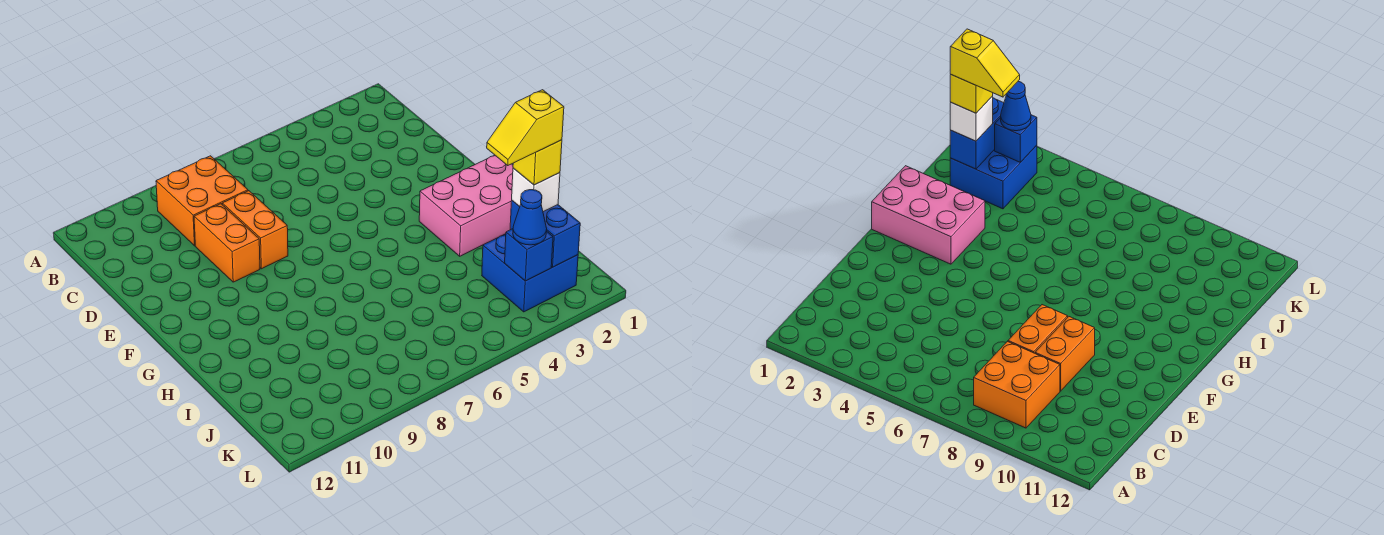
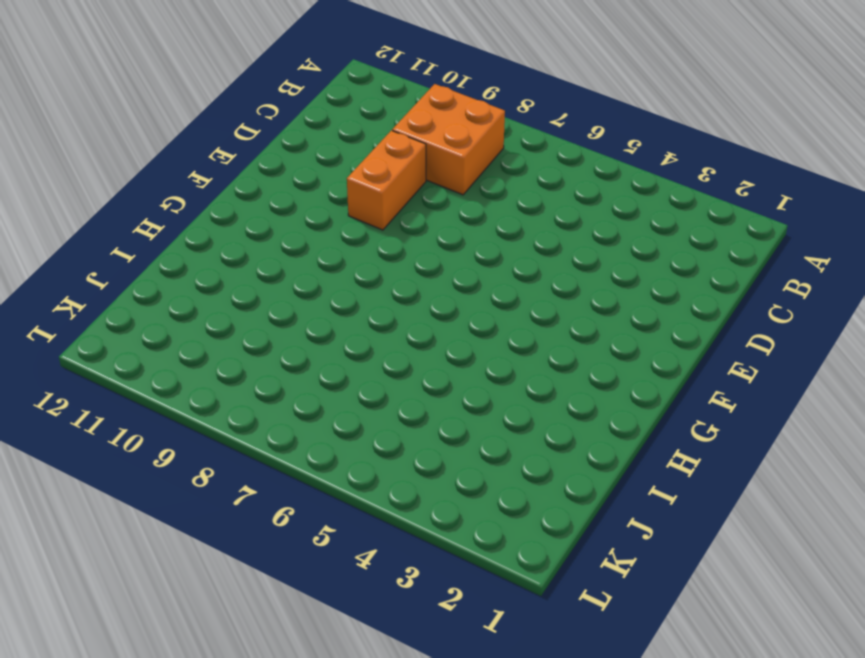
none -> orange brick D8:E8 level 1
none -> pink brick G1:H3 level 1

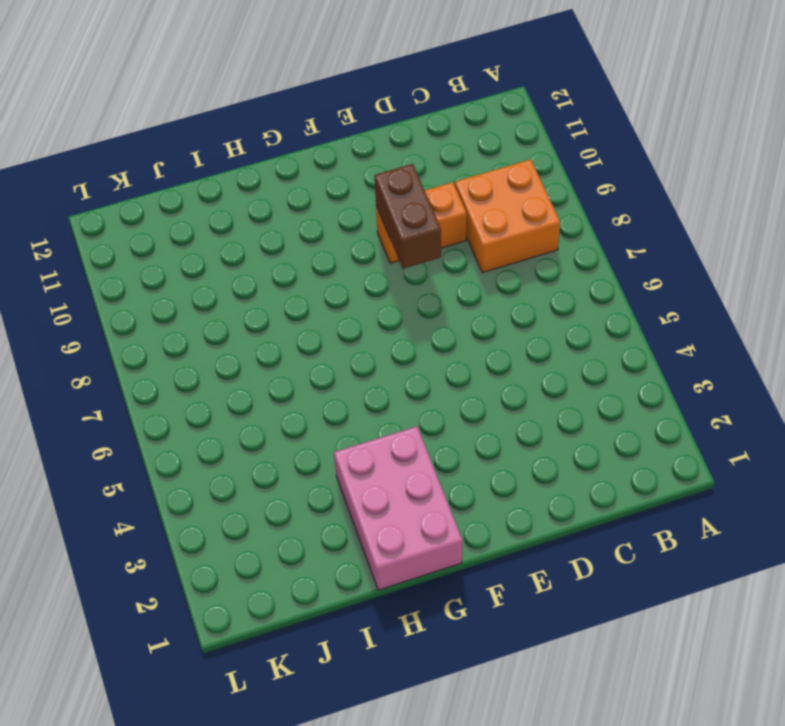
brown brick E8:E9 level 2 -> none
none -> orange brick D8:E8 level 1
none -> blue brick J2:K3 level 1

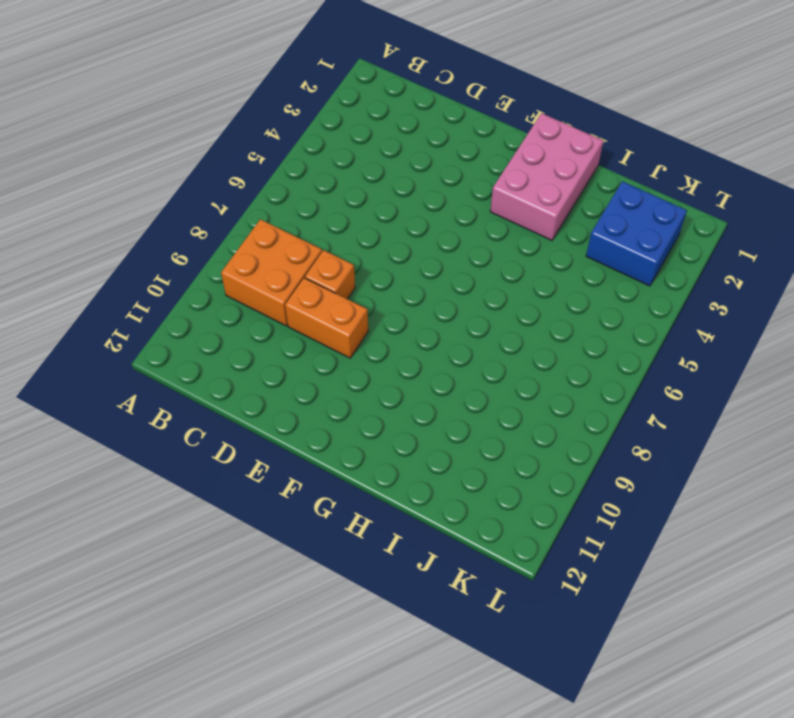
orange brick D8 level 1 -> orange brick D8:E8 level 1
none -> blue brick J2:K2 level 2
none -> blue brick K3 level 2

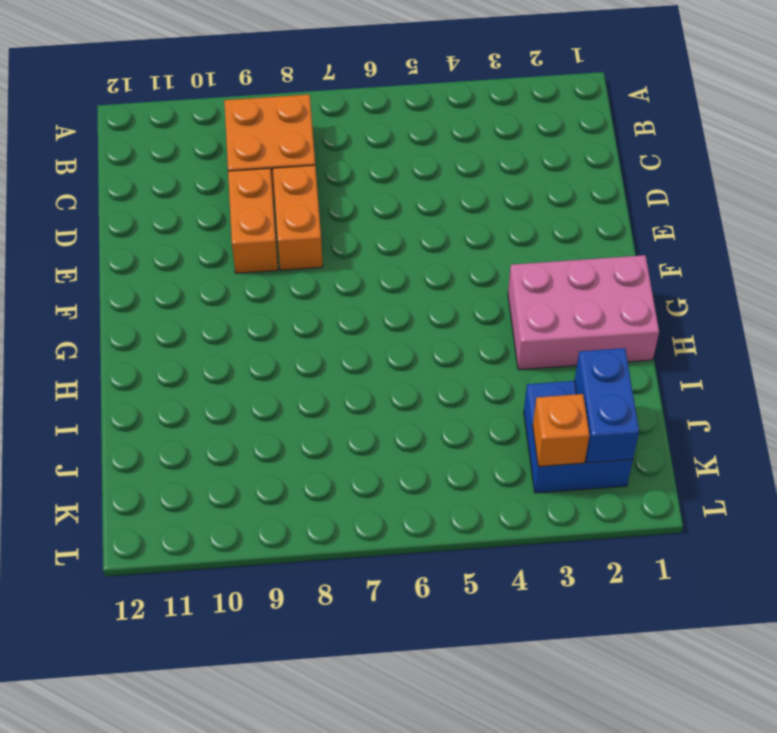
orange brick K3 level 2 -> blue brick K3 level 2
none -> white brick J2 level 3
none -> blue cone K3 level 3

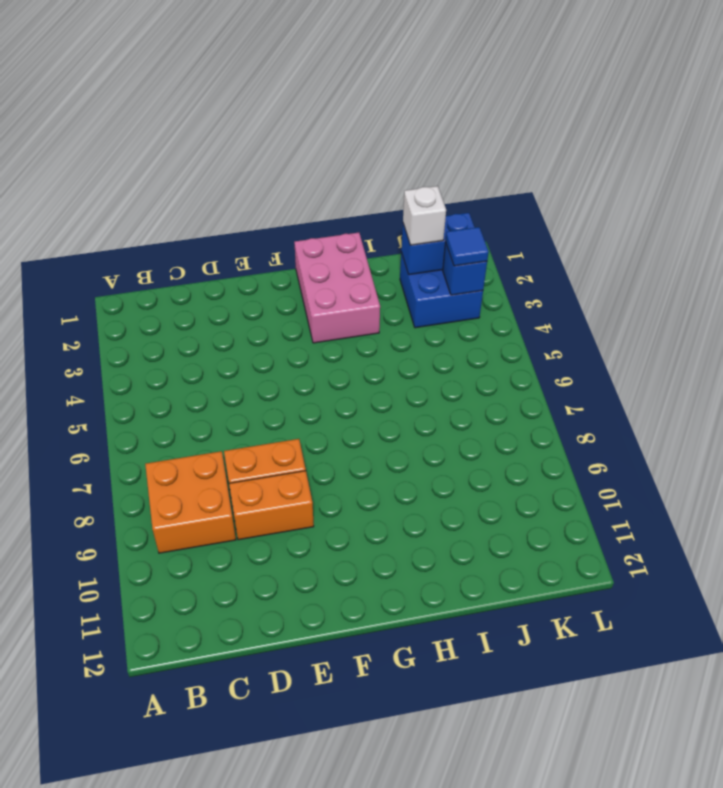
blue tile K3 level 3 -> blue cone K3 level 3
none -> yellow brick J2 level 4
none -> yellow slope J2:J3 level 5 top 2

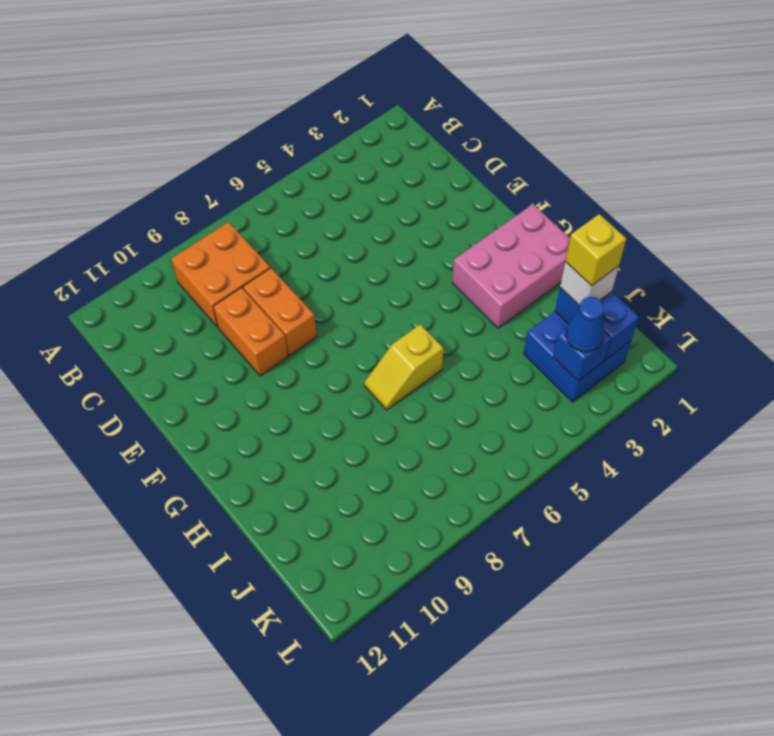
yellow slope H6:H7 level 1 top 6 -> yellow slope J2:J3 level 5 top 2

